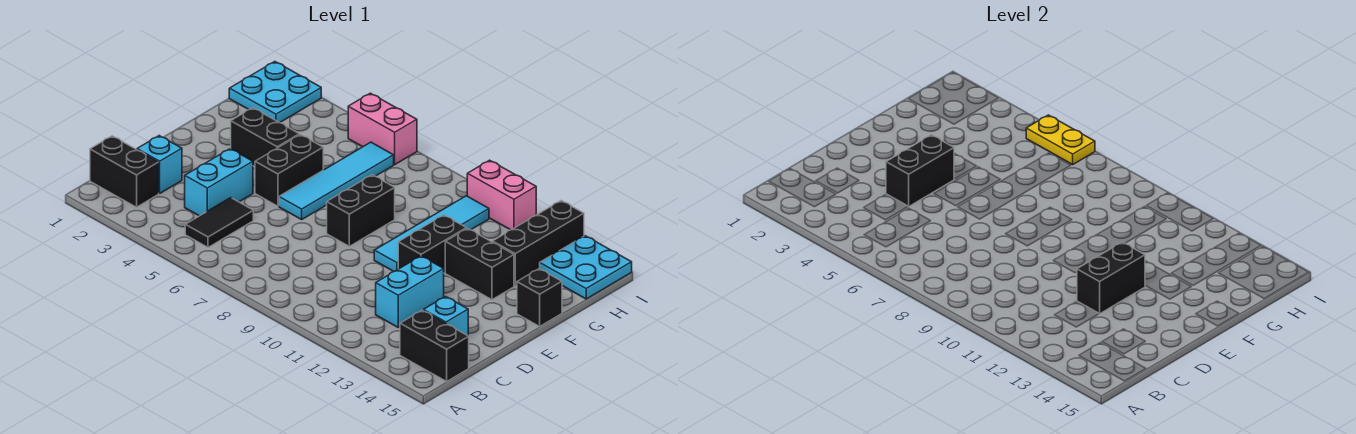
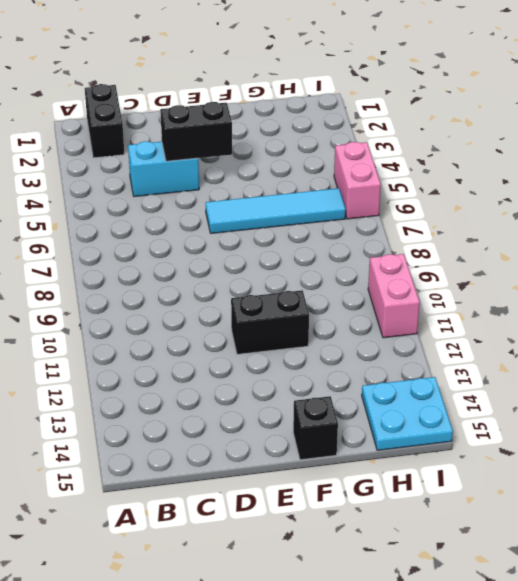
none -> black tile B5:C5 level 1
none -> black brick B14:B15 level 1
none -> cyan brick C2 level 1

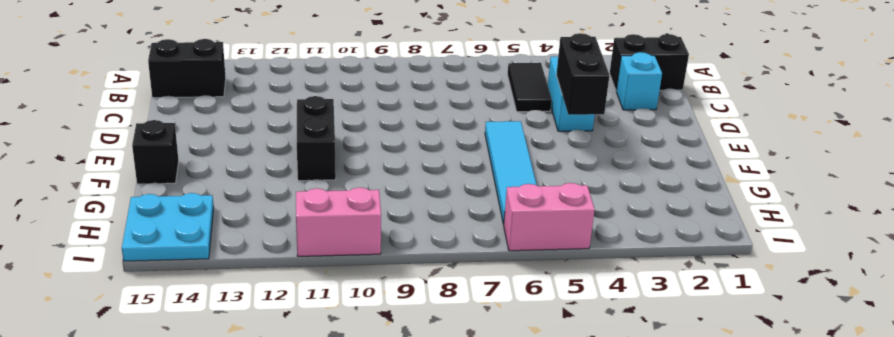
none -> cyan brick C12:D12 level 1
none -> cyan brick C14 level 1
none -> black brick E5:F5 level 1

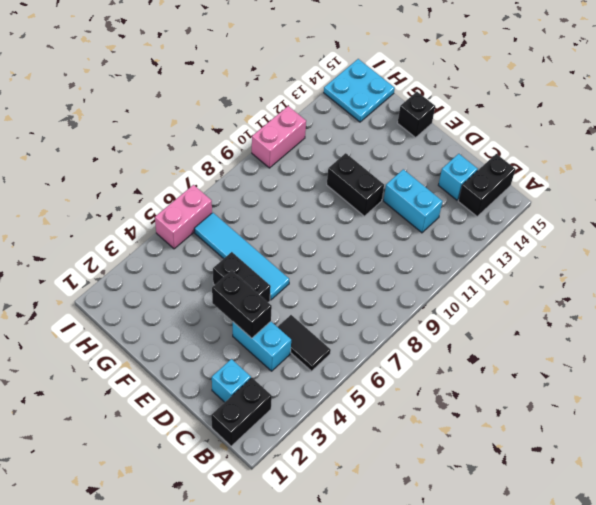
none -> black brick E8:F8 level 1
none -> cyan tile E10:H10 level 1
none -> black brick F3:F4 level 1

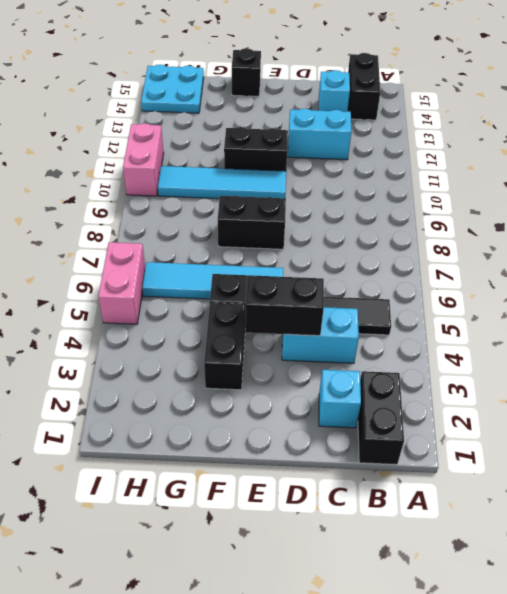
none -> black brick F12:F13 level 1
none -> black brick G13:I13 level 1
none -> cyan plate H1:I2 level 1

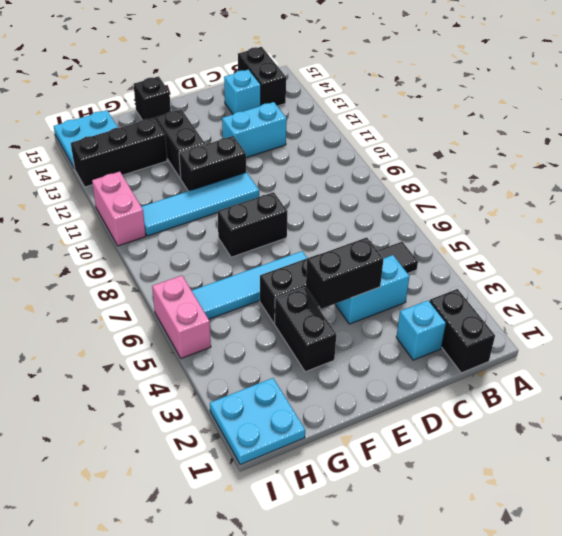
none -> black brick D12:E12 level 2
none -> yellow plate I5:I6 level 2

